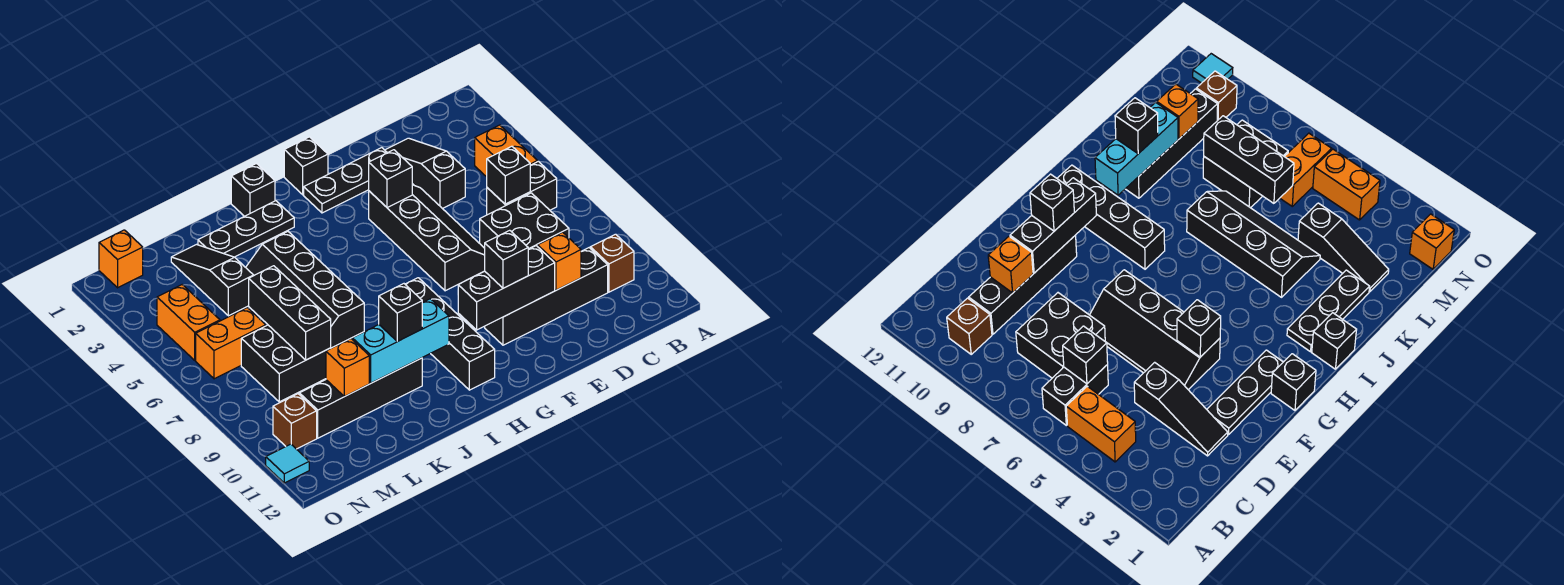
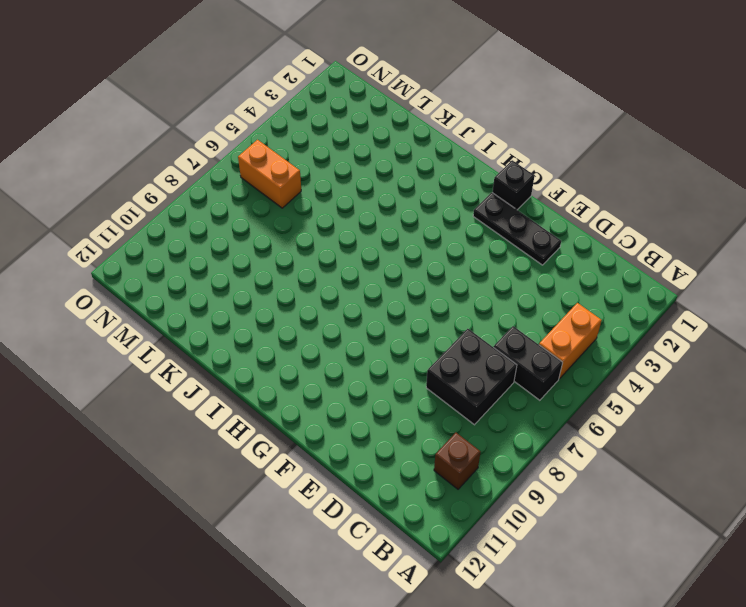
none -> black brick C10:F10 level 1
none -> black slope D2:D4 level 1 top 4
none -> black slope E4:F7 level 1 top F
none -> black brick H8:H11 level 1

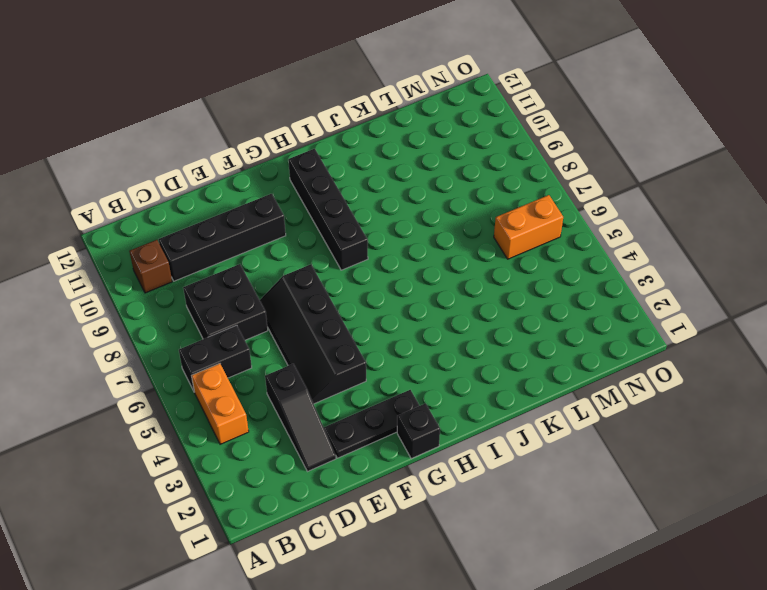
none -> black brick I1 level 1
none -> black plate I2:K2 level 1
none -> black slope J4:K7 level 1 top J
none -> black brick J10:M10 level 1

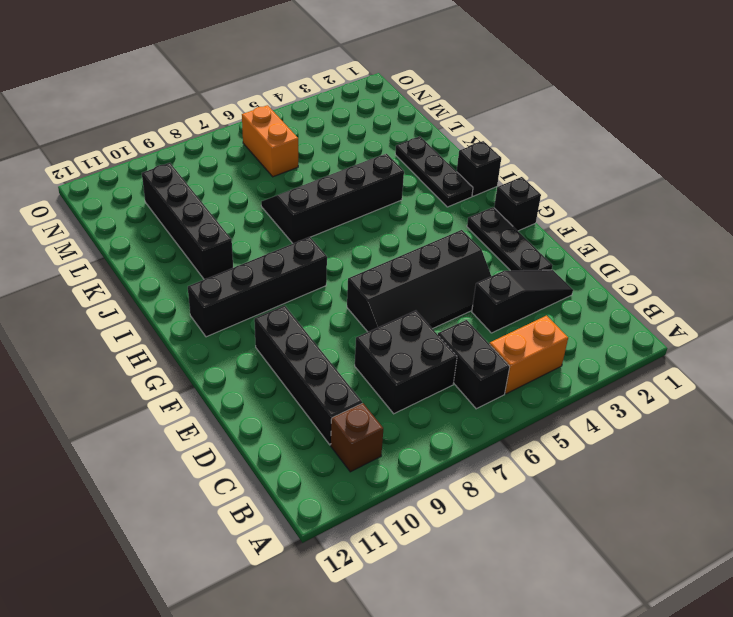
none -> black slope L2:L4 level 1 top 4
none -> black brick L7:M8 level 1
none -> orange brick N1 level 1
none -> orange brick N4:N5 level 1

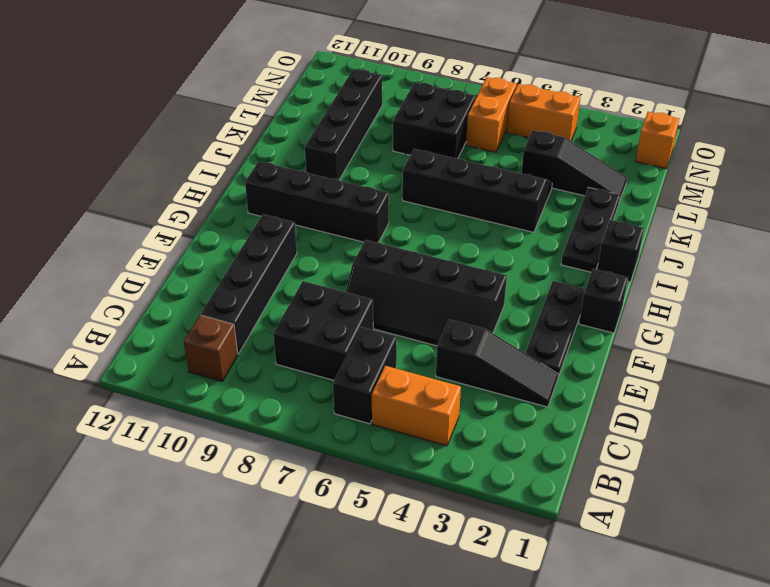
none -> brown brick N10 level 1
none -> cyan tile O11 level 1
none -> black brick C6 level 2
none -> orange brick D10 level 2

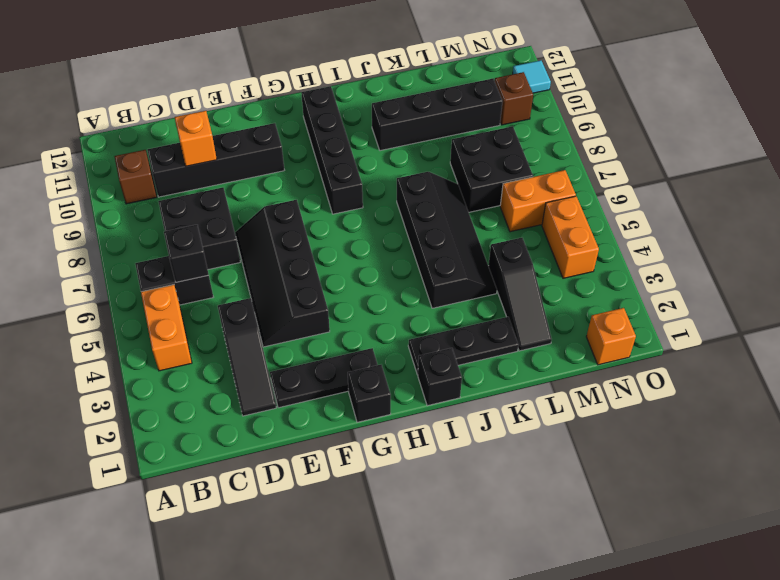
none -> black brick E10:G10 level 2
none -> black brick F4 level 2
none -> cyan brick I10:K10 level 2
none -> black brick L6:L8 level 2

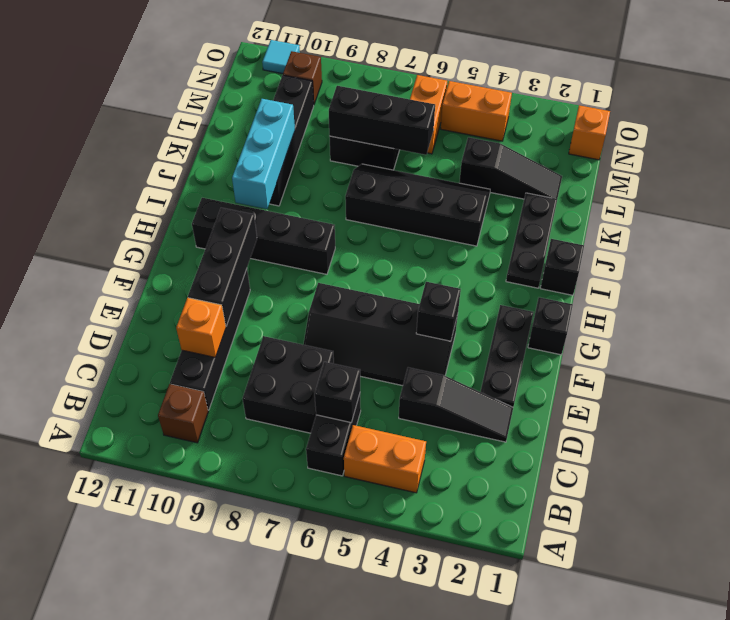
none -> orange brick L10 level 2
none -> black brick F10 level 3
none -> black brick J10 level 3

